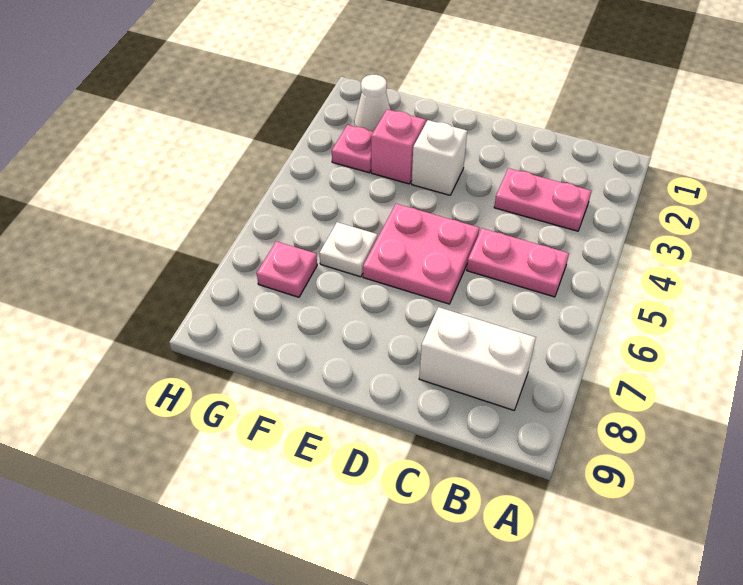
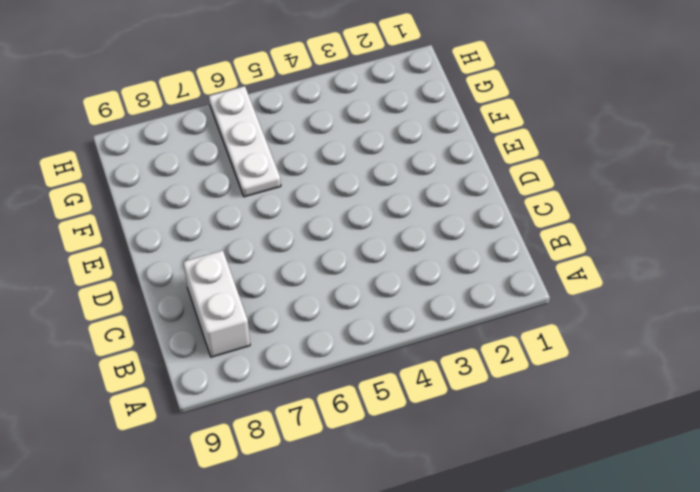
white plate F6:H6 level 1 -> white plate F6 level 1
none -> pink plate B3:C3 level 1
none -> pink plate B5:C5 level 1

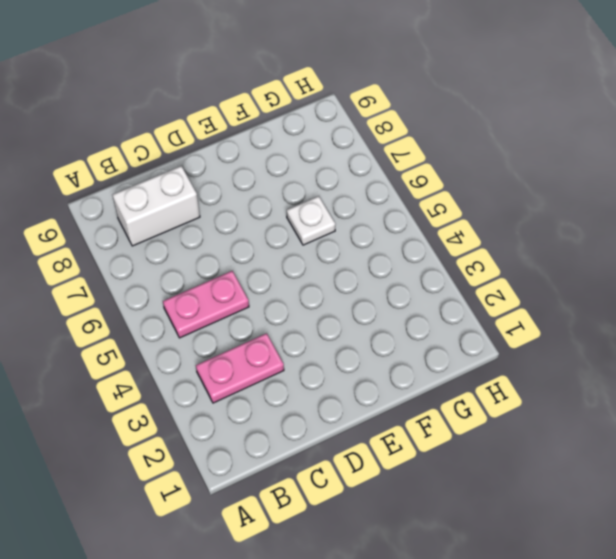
none -> pink plate D5:E6 level 1
none -> white brick E3 level 1

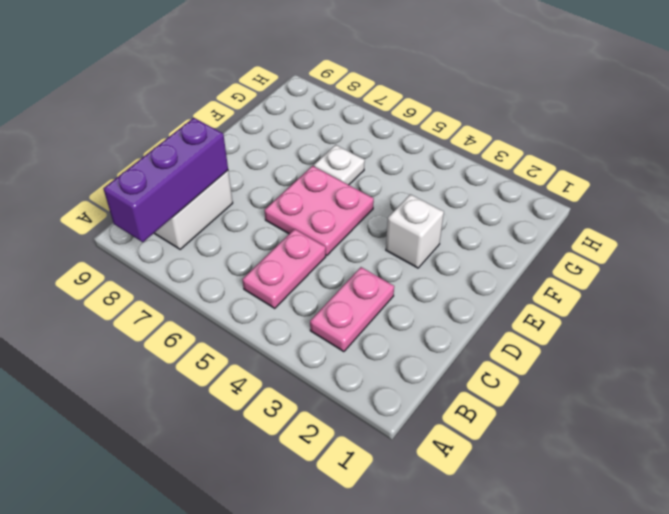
purple brick A8:C8 level 2 -> none
none -> pink brick F3 level 1
none -> white cone G2 level 1

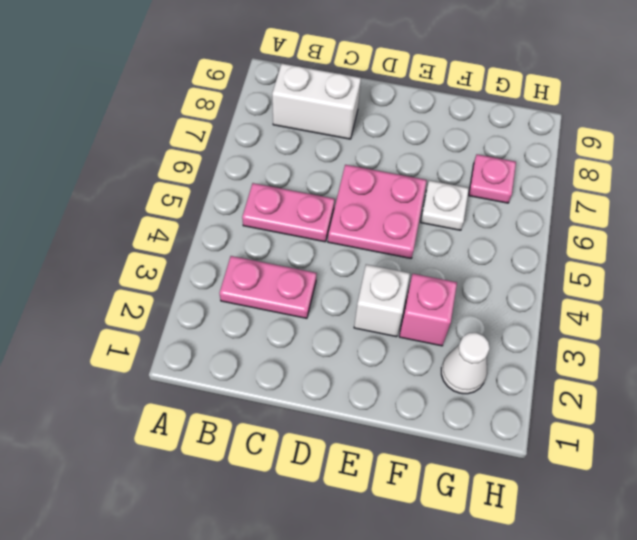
none -> pink plate G3 level 1

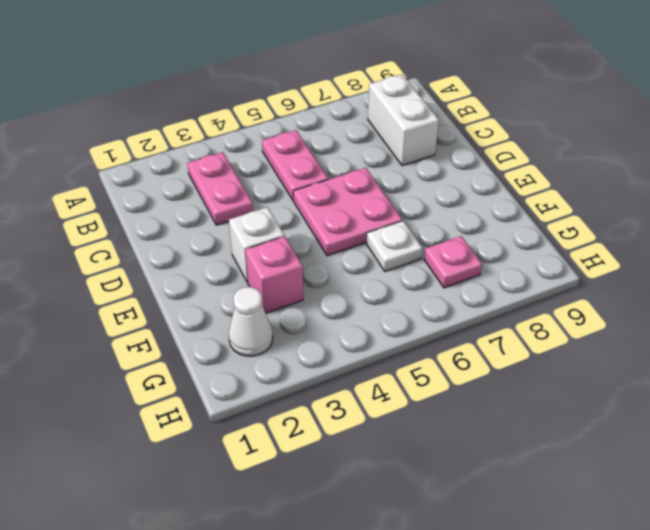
none -> pink plate G3 level 1

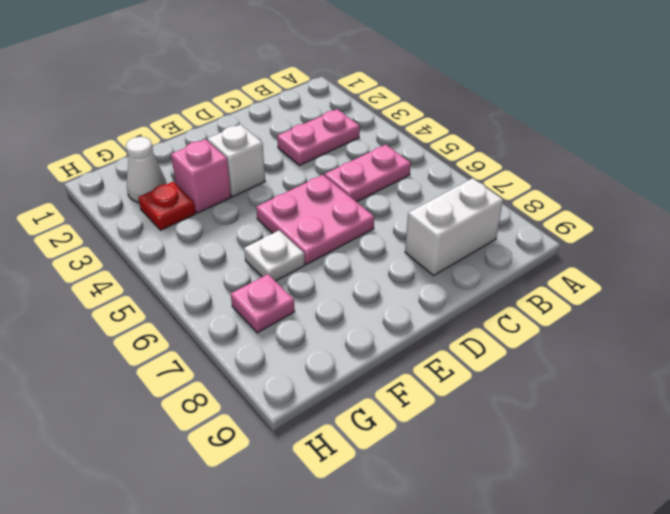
red plate G3 level 1 -> pink plate G3 level 1

